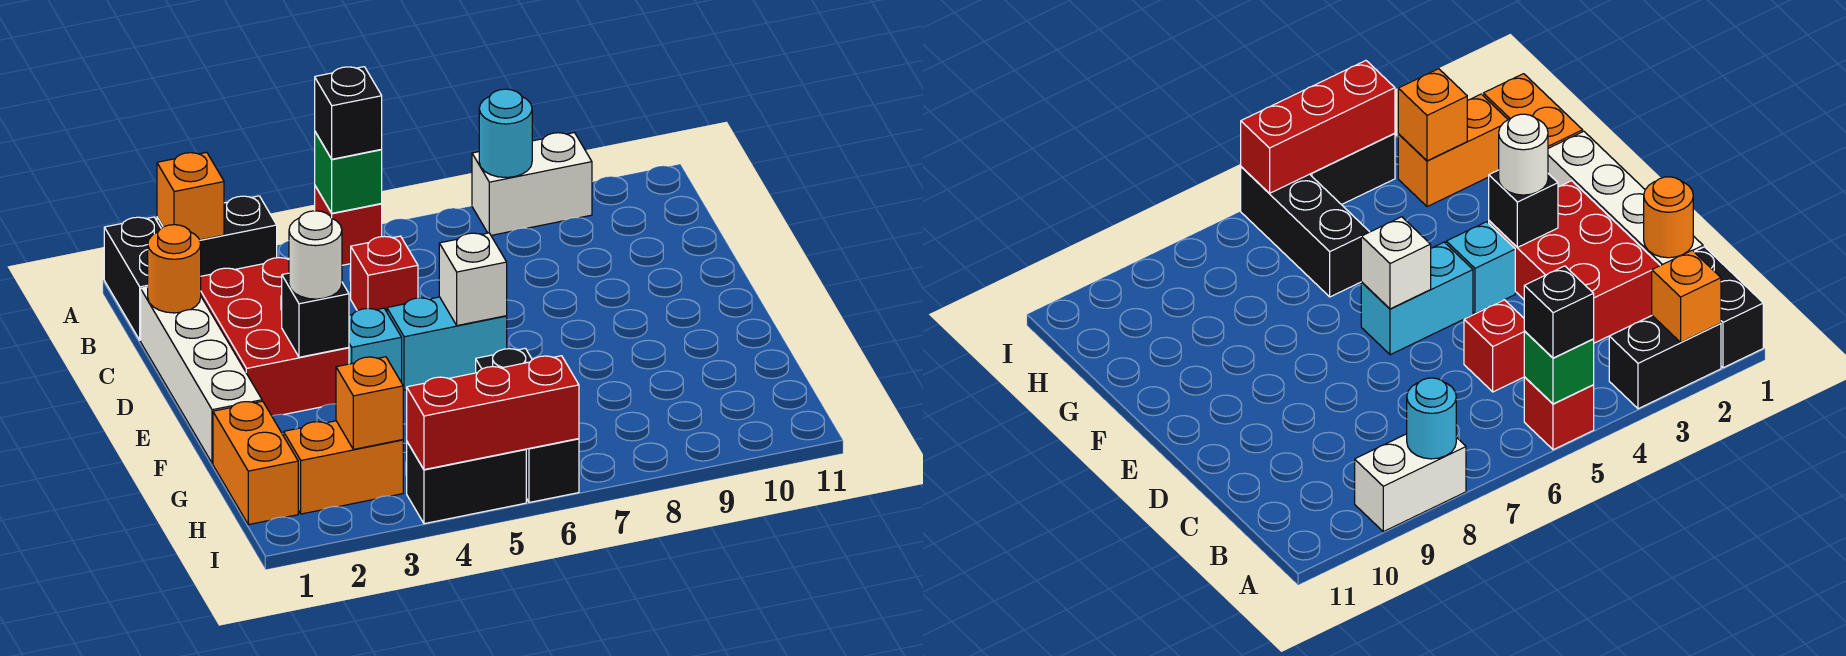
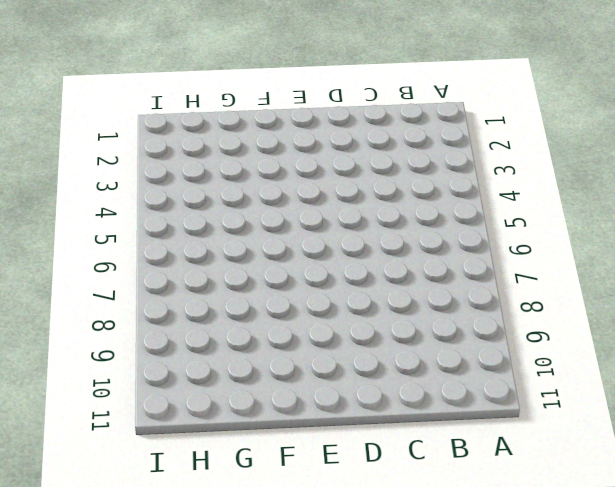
none -> black brick A1:B1 level 1
none -> black brick A2:A3 level 1
none -> red brick A5 level 1

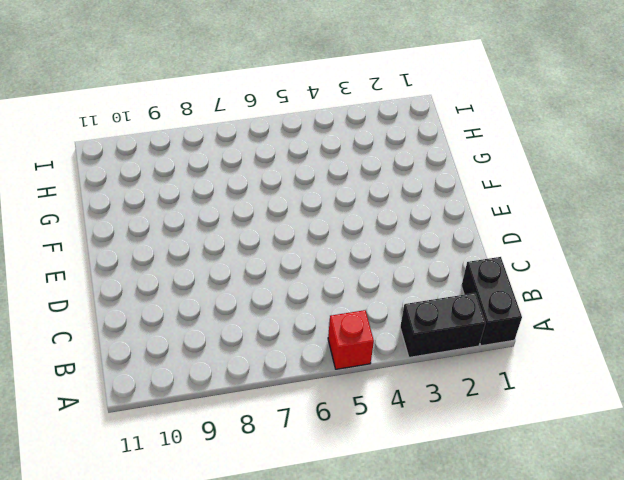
none -> white brick A8:A9 level 1
none -> white brick C1:F1 level 1
none -> red brick C2:E3 level 1

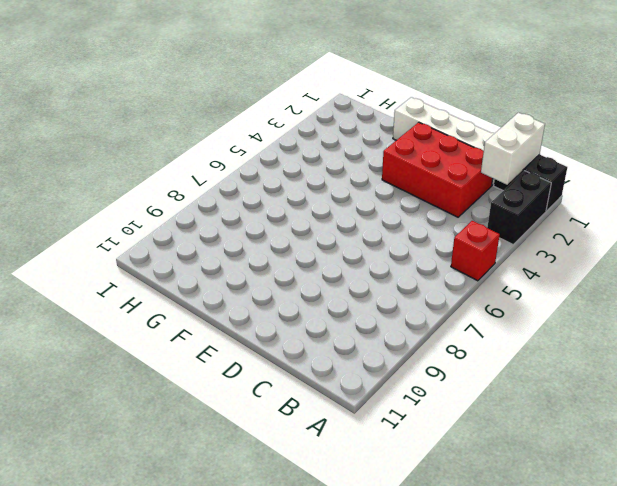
white brick B1:B2 level 2 -> white brick A8:A9 level 1
none -> red brick C5 level 1
none -> cyan brick E4 level 1
none -> cyan brick E5:E6 level 1

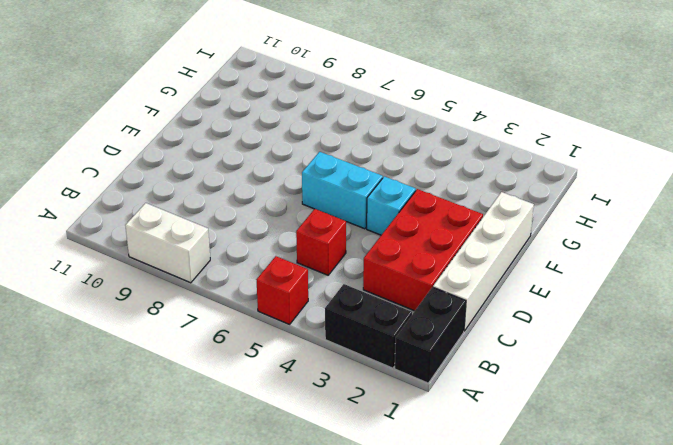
none -> orange brick G1:H1 level 1
none -> black brick G6:I6 level 1
none -> orange brick H2:H3 level 1

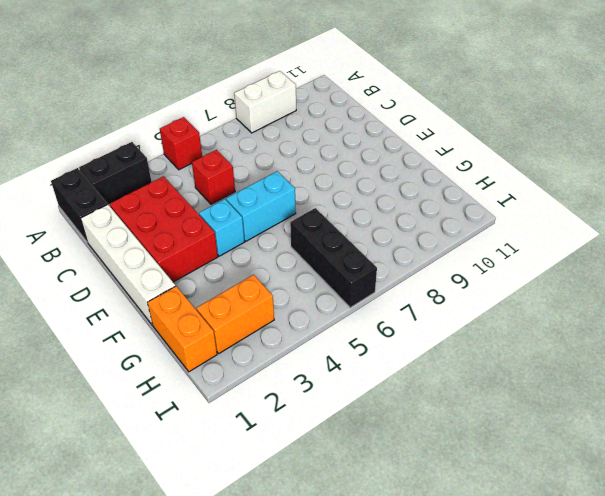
none -> black brick I4:I5 level 1
none -> orange brick A2 level 2
none -> green brick A5 level 2

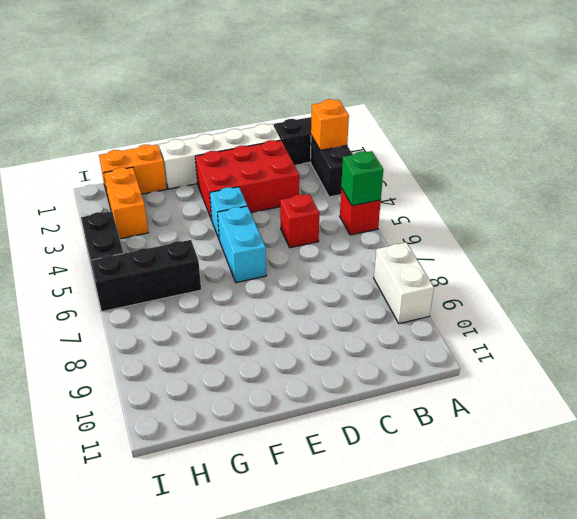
none -> cyan round brick A8 level 2
none -> orange round brick C1 level 2
none -> black brick E3 level 2

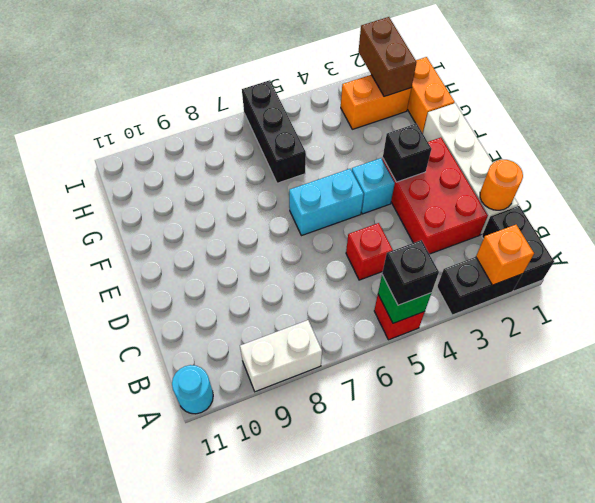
cyan round brick A11 level 1 -> cyan round brick A8 level 2
brown brick H2:I2 level 2 -> none
none -> black brick I4:I5 level 1
none -> white brick E6 level 2
none -> orange brick H3 level 2

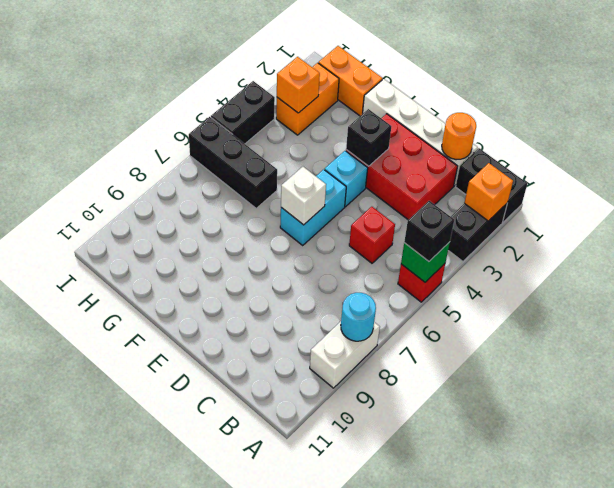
none -> red brick I4:I6 level 2
none -> white round brick E3 level 3

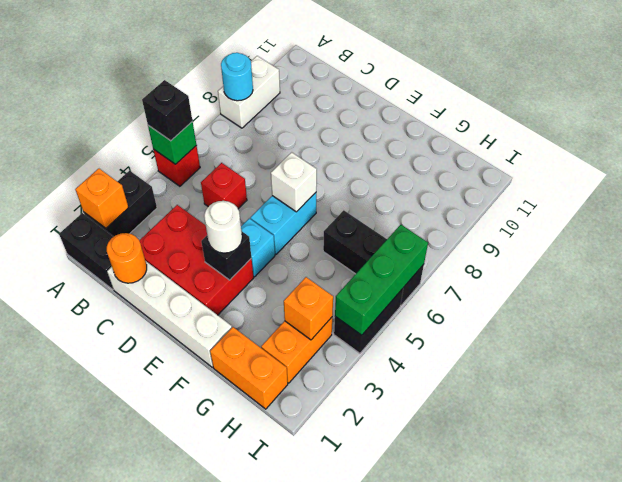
green brick I4:I6 level 2 -> red brick I4:I6 level 2

